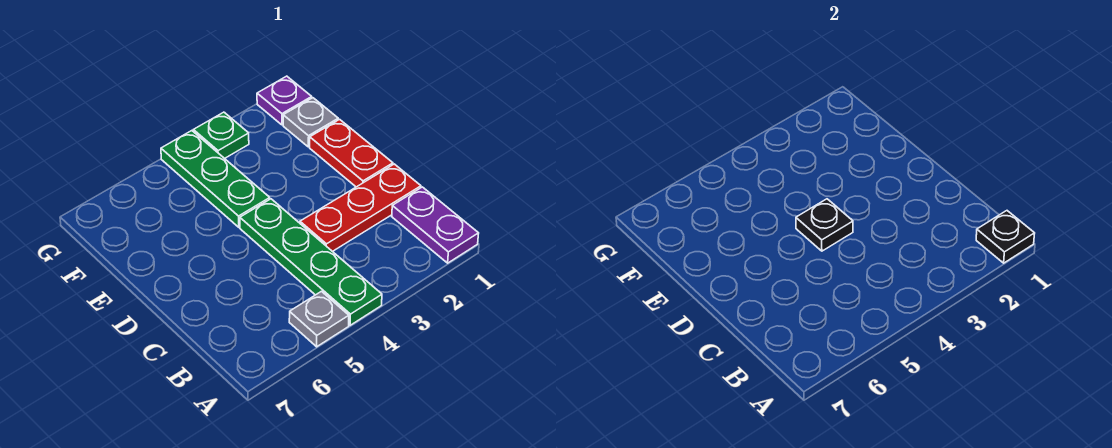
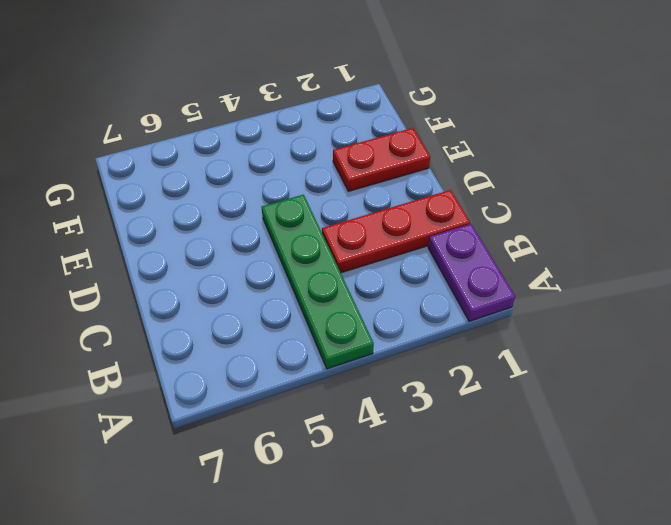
red plate E1:E2 level 1 -> red plate D1:E1 level 1
none -> grey plate A5 level 1
none -> green plate E4:G4 level 1

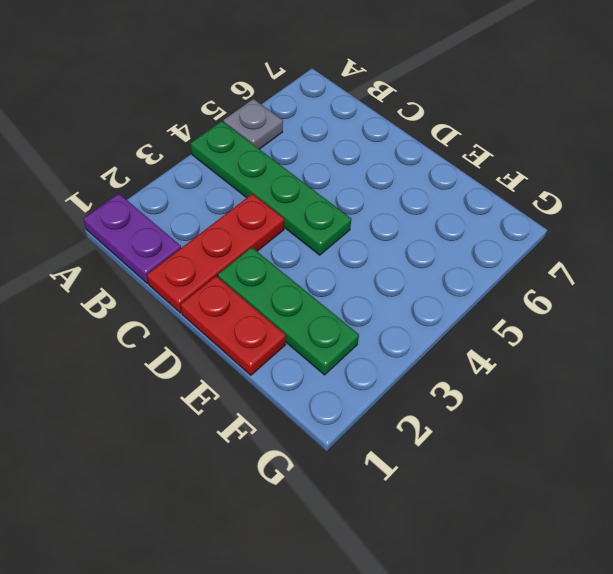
green plate D2:F2 level 1 -> green plate E4:G4 level 1
none -> grey plate F1 level 1
none -> purple plate G1 level 1

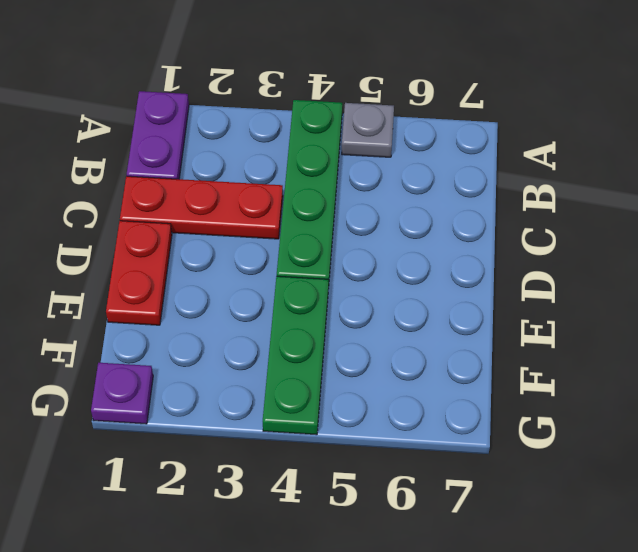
none -> grey plate F1 level 1
none -> green plate G3 level 1

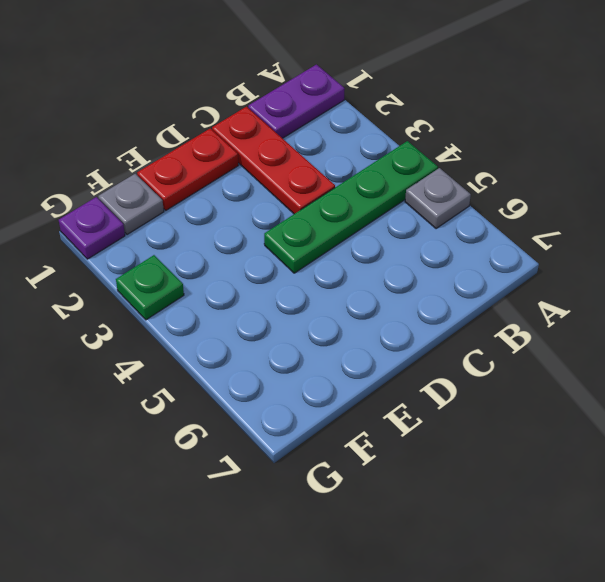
none -> green plate E4:G4 level 1
none -> black plate A1 level 2

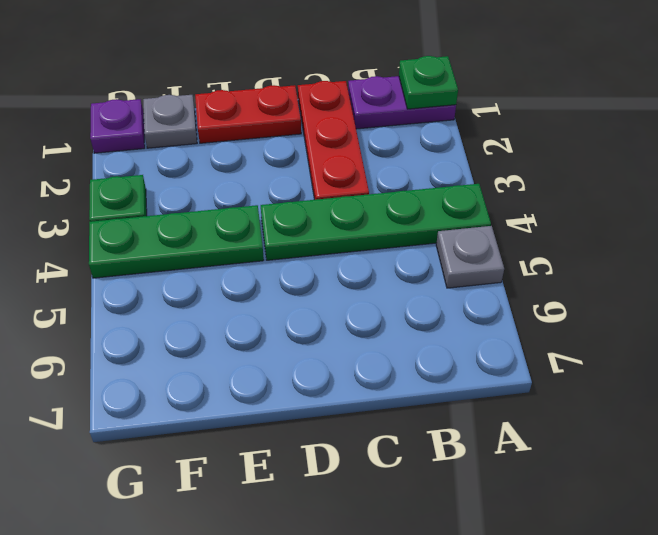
green plate A1 level 2 -> black plate A1 level 2
none -> black plate D4 level 2

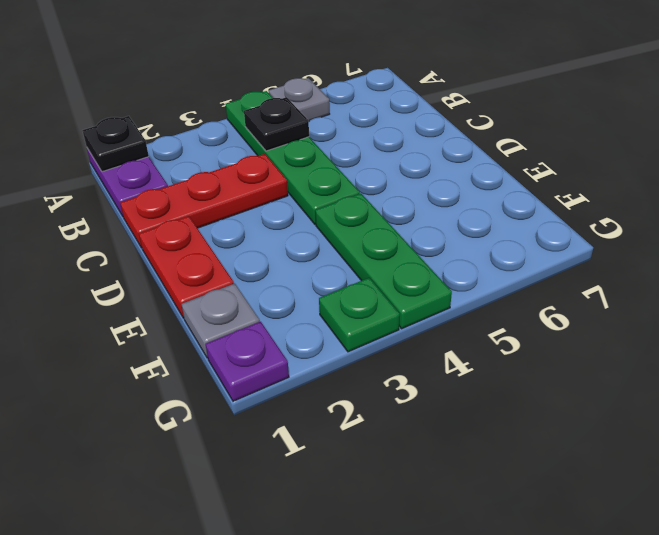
black plate B4 level 2 -> black plate D4 level 2

